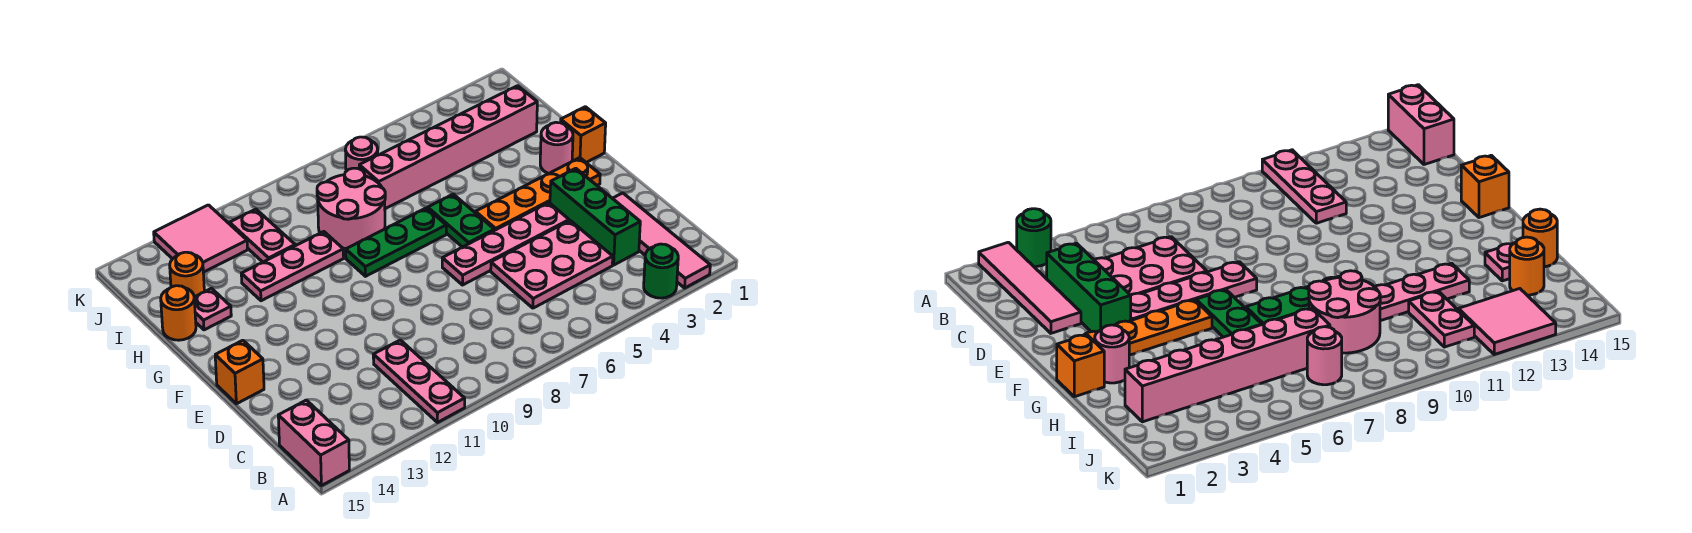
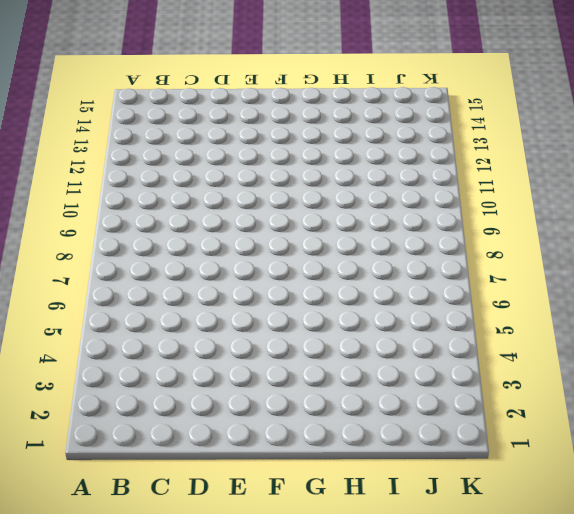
none -> pink tile A2:D2 level 1
none -> green round brick A3 level 1
none -> pink plate A11:C11 level 1

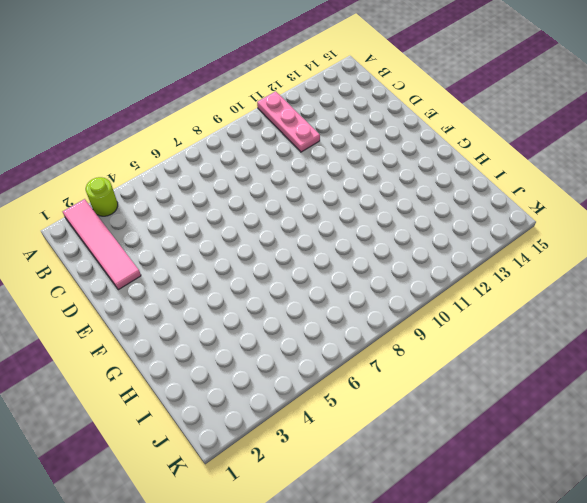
lime round brick A3 level 1 -> green round brick A3 level 1
none -> pink brick A15:B15 level 1
none -> green brick C3:E3 level 1
none -> pink plate C4:D6 level 1

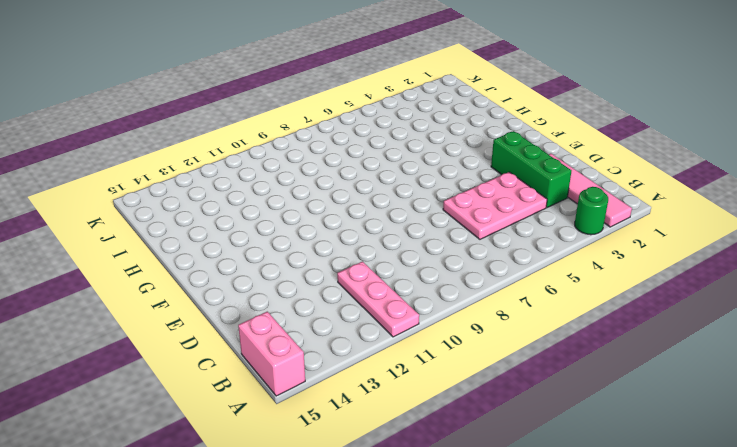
none -> pink plate E4:E7 level 1
none -> orange brick E15 level 1
none -> orange plate F2:F5 level 1

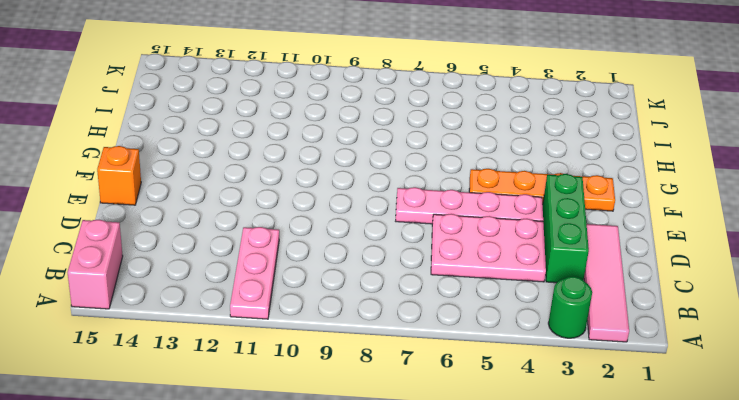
none -> green plate F6:G6 level 1
none -> orange brick G1 level 1
none -> pink round brick G2 level 1

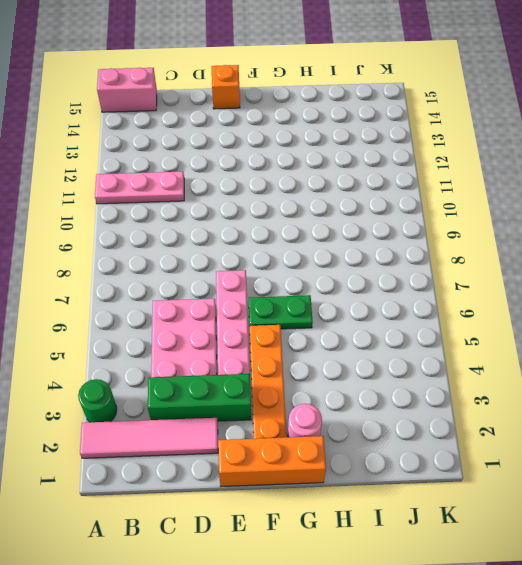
orange brick E1:G1 level 1 -> orange brick G1 level 1
none -> green plate G7:G9 level 1
none -> pink round brick H8:I9 level 1
none -> pink plate H10:H12 level 1

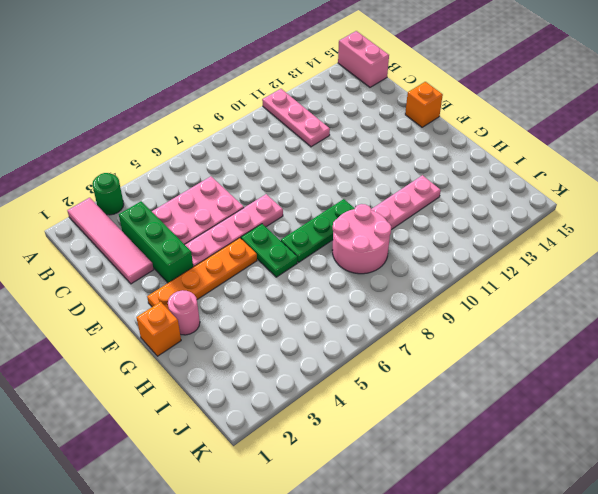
none -> pink plate H14 level 1
none -> orange round brick H15 level 1
none -> pink brick I2:I7 level 1

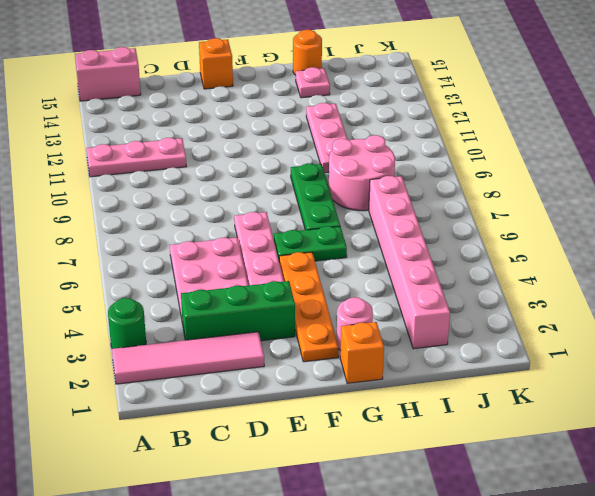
none -> pink plate I11:J11 level 1
none -> orange round brick I14 level 1
none -> pink round brick J7 level 1

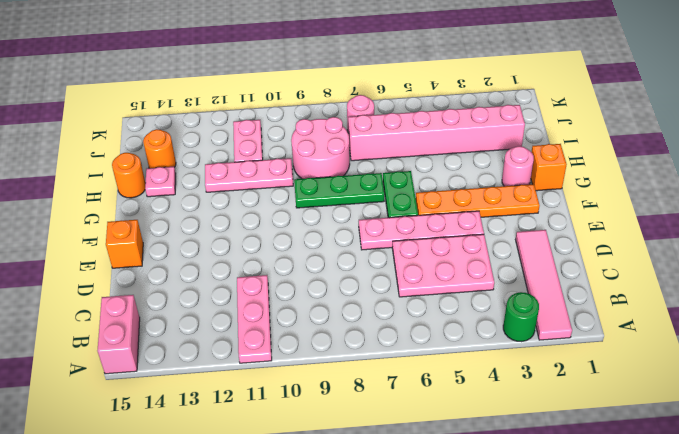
none -> green brick C3:E3 level 1
none -> pink tile J12:K13 level 1

